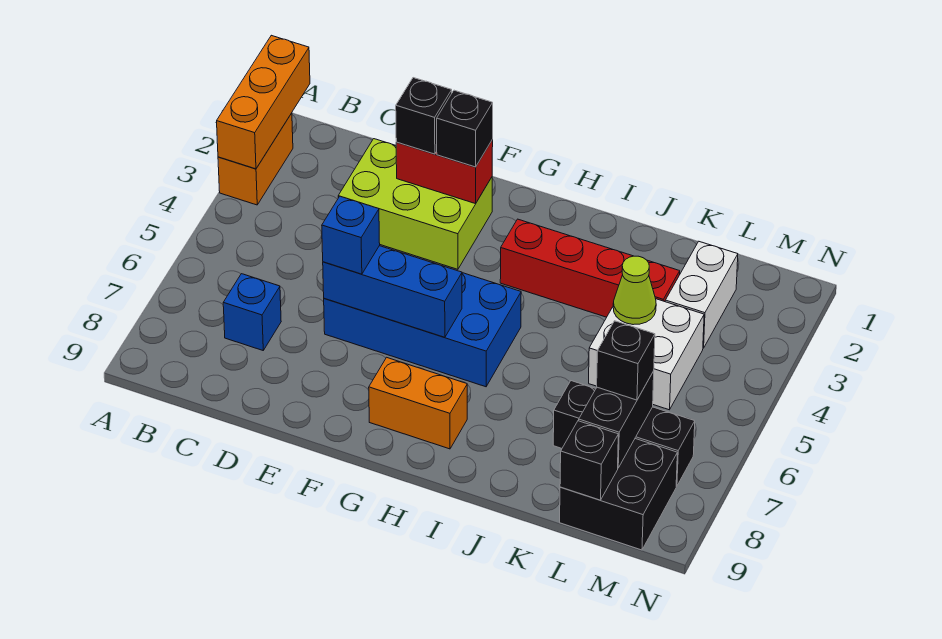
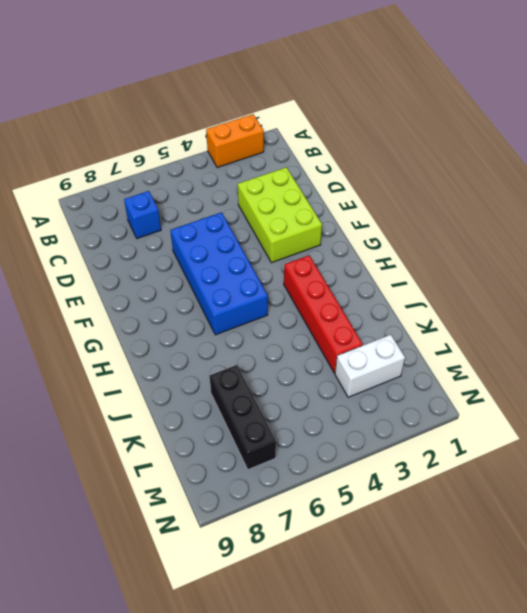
none -> orange brick G8:H8 level 1
none -> white brick K4:L5 level 1
none -> black brick L8:M9 level 1

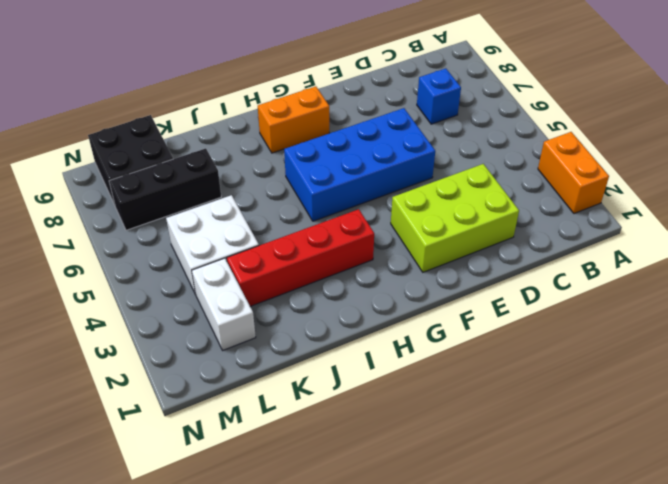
none -> orange brick A1:A3 level 2
none -> red brick E2:F2 level 2
none -> blue brick E6:G6 level 2

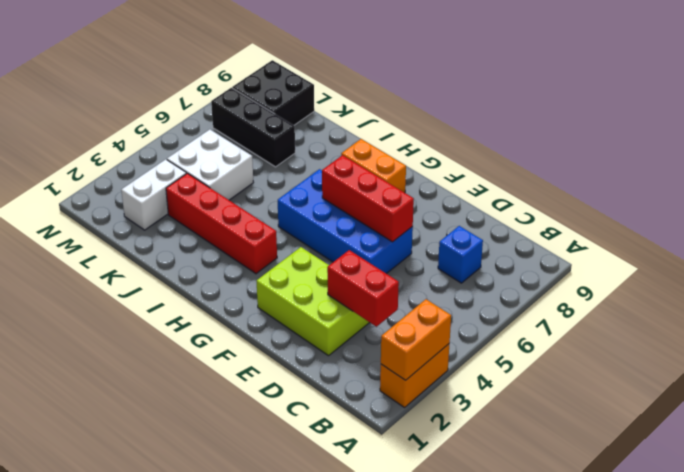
orange brick A2:A3 level 2 -> orange brick A1:A3 level 2
red brick C3:D3 level 2 -> red brick E2:F2 level 2
red brick E6:G6 level 2 -> blue brick E6:G6 level 2
none -> lime cone K4 level 2
none -> black brick L7:L8 level 2
none -> black brick L9 level 2

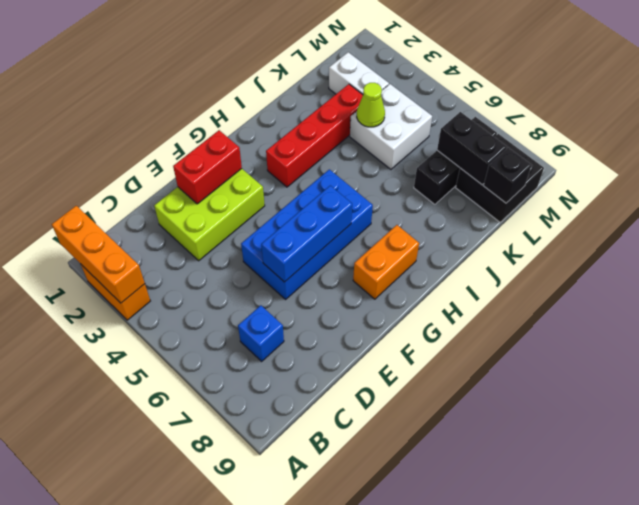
none -> black brick E2 level 3
none -> blue brick E6 level 3
none -> black brick F2 level 3

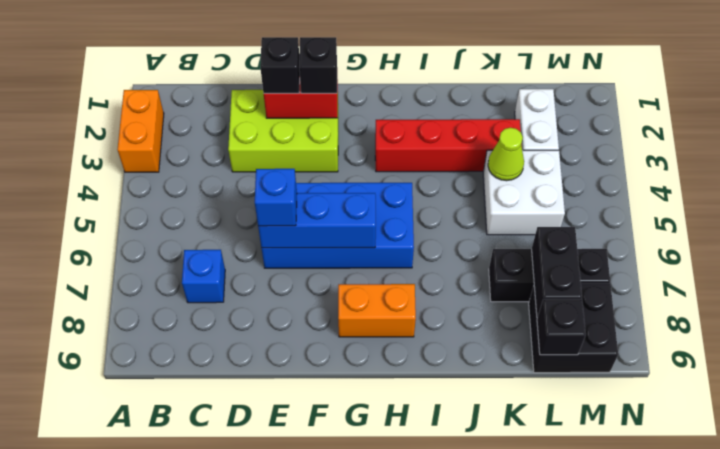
none -> orange brick A1:A3 level 2
none -> black brick L7 level 3

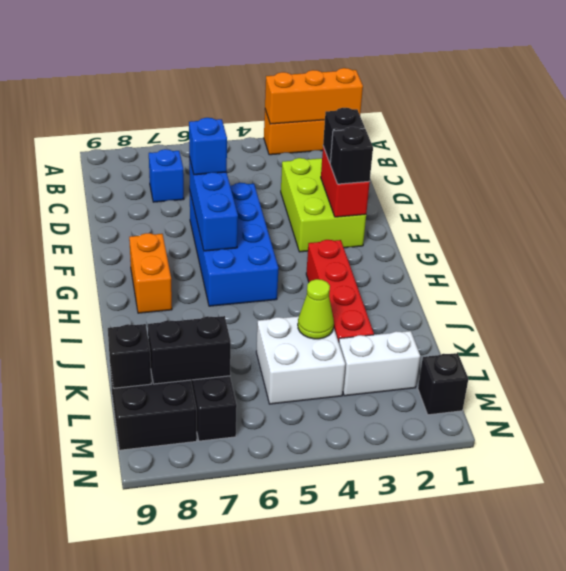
black brick M1 level 1 -> black brick L7 level 3

